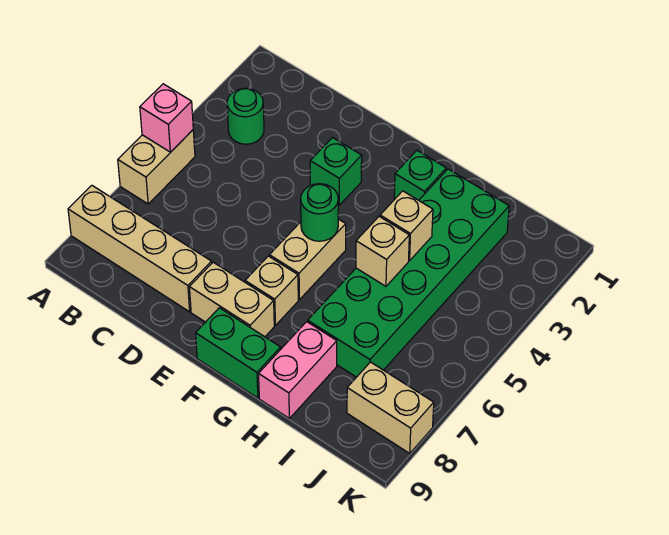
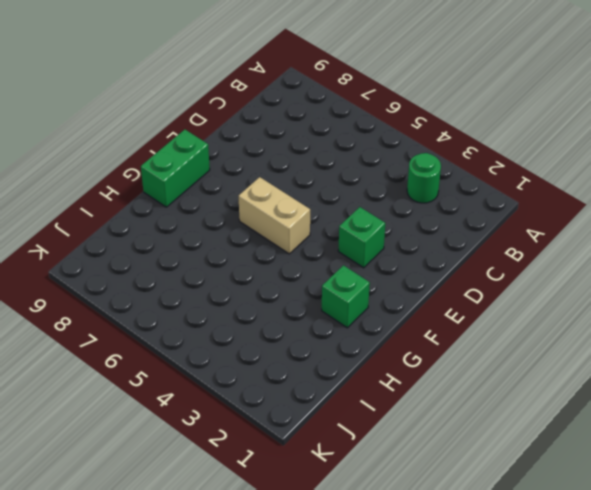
none -> tan brick A5:A6 level 1
none -> tan brick A8:D8 level 1
none -> tan brick E8:F8 level 1

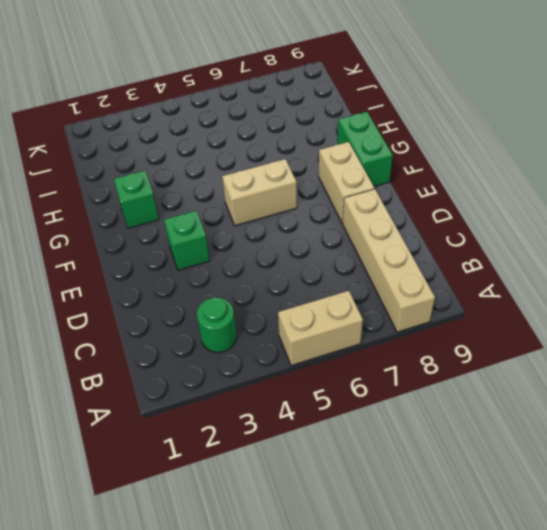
none -> tan brick F7 level 1
none -> green brick H2:I7 level 1
none -> pink brick H8:H9 level 1

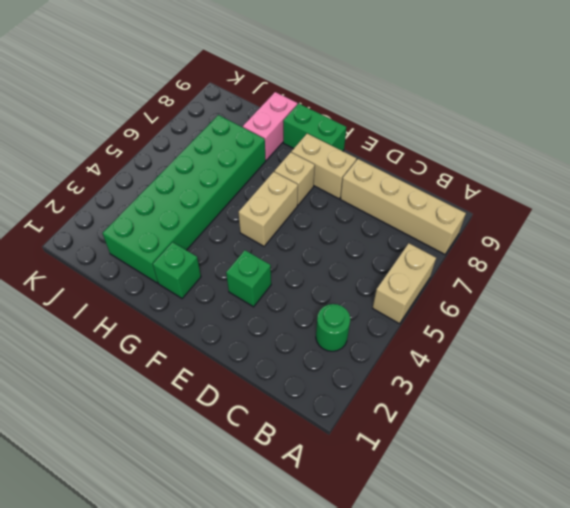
none -> tan brick J8:K8 level 1
none -> pink brick A5 level 2
none -> green round brick F5 level 2

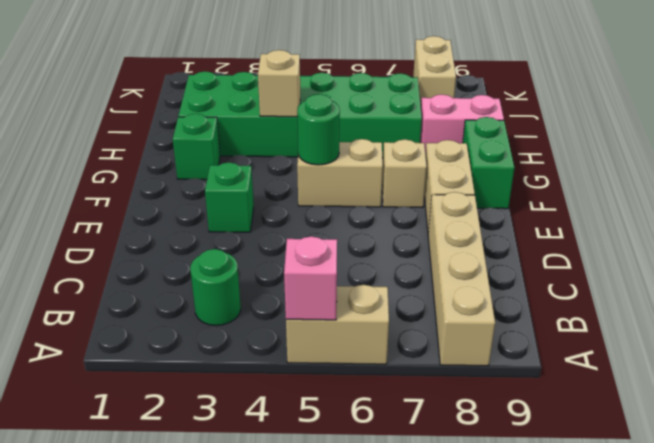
none -> tan brick H5 level 2

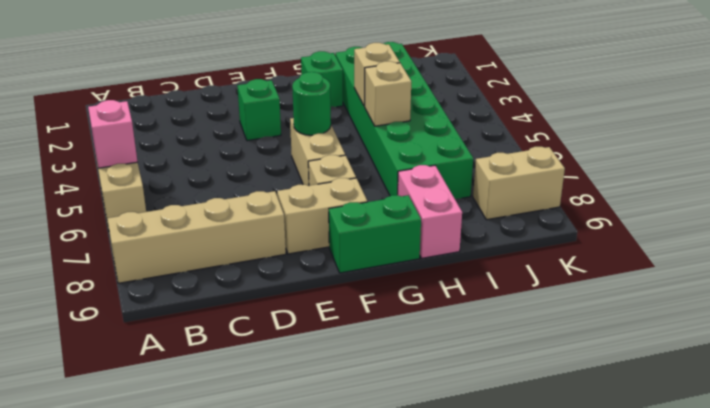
none -> green round brick B3 level 1

